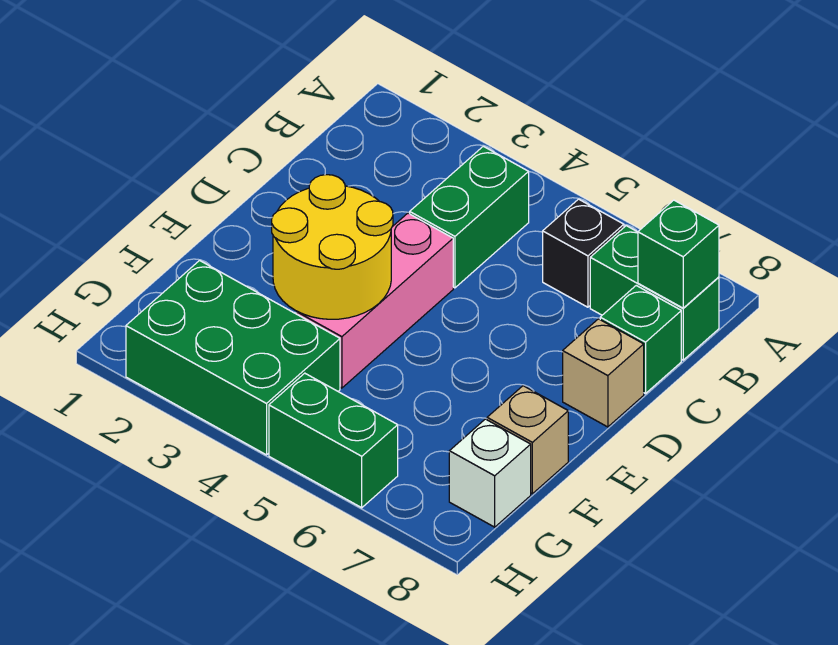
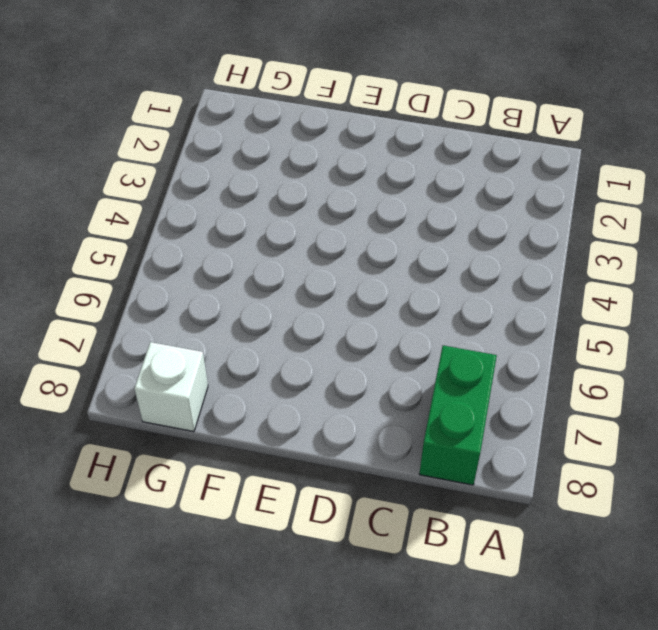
none -> green brick B4:C4 level 1
none -> black brick B6 level 1
none -> green brick C8 level 1

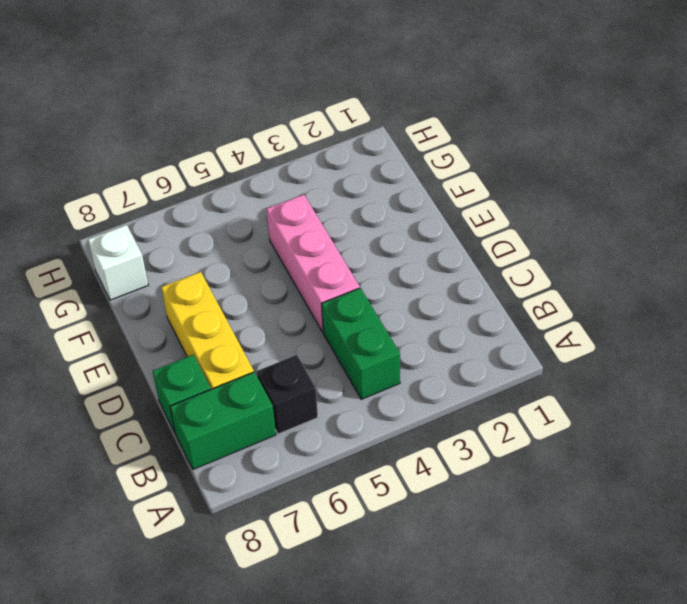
yellow brick C7:E7 level 1 -> none
none -> tan brick D8 level 1
none -> tan brick F8 level 1
none -> green brick G2:H4 level 1

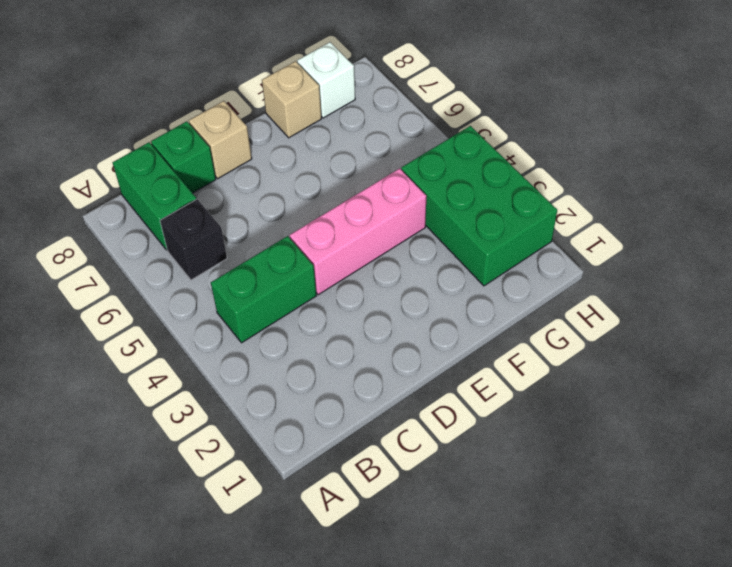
none -> green brick H5:H6 level 1
none -> green brick B8 level 2
none -> yellow round brick E3:F4 level 2

